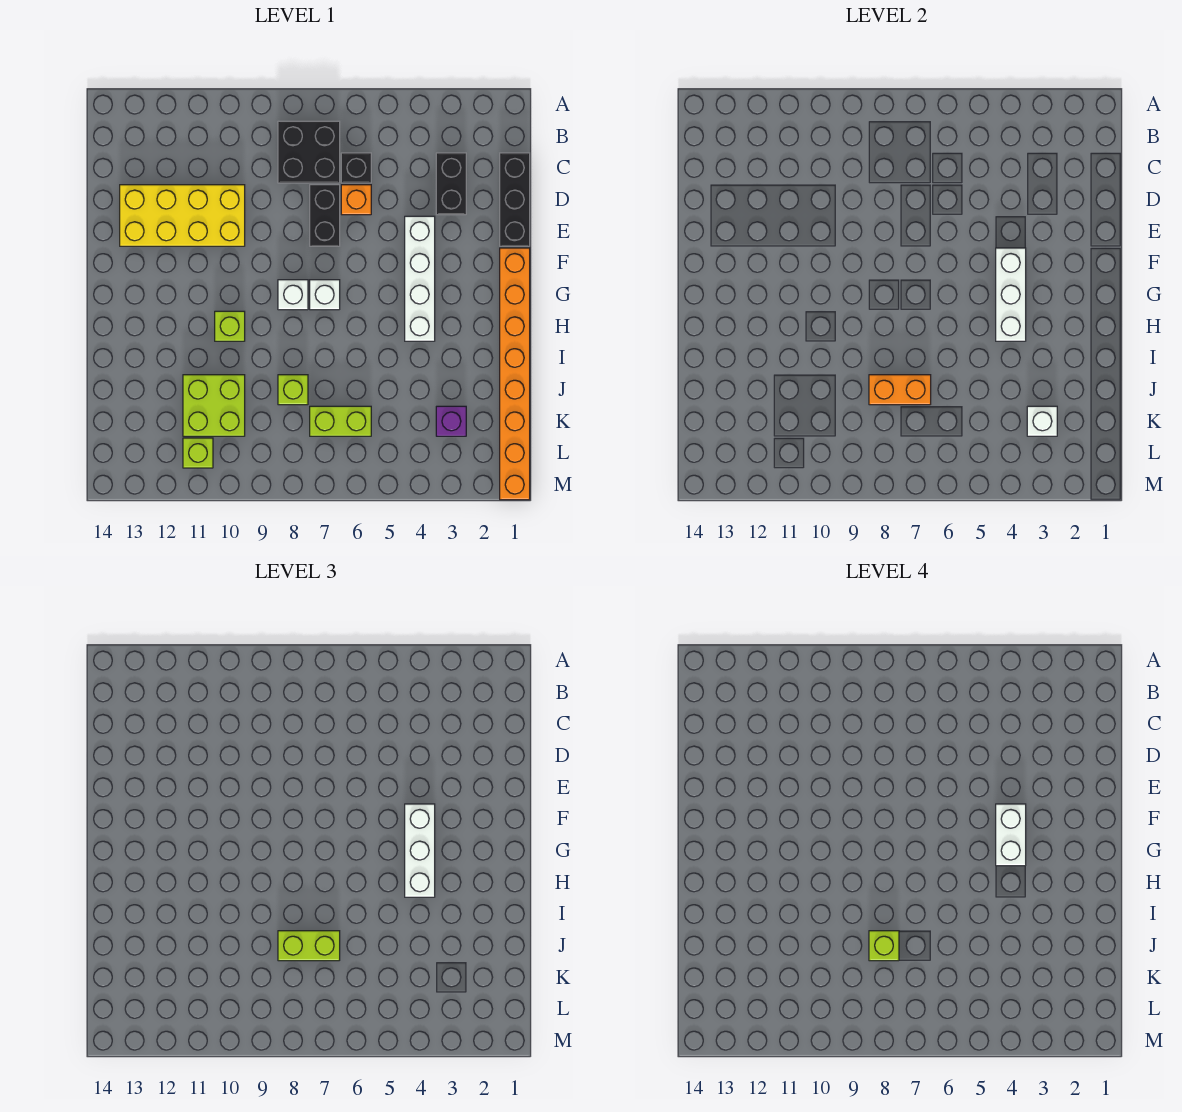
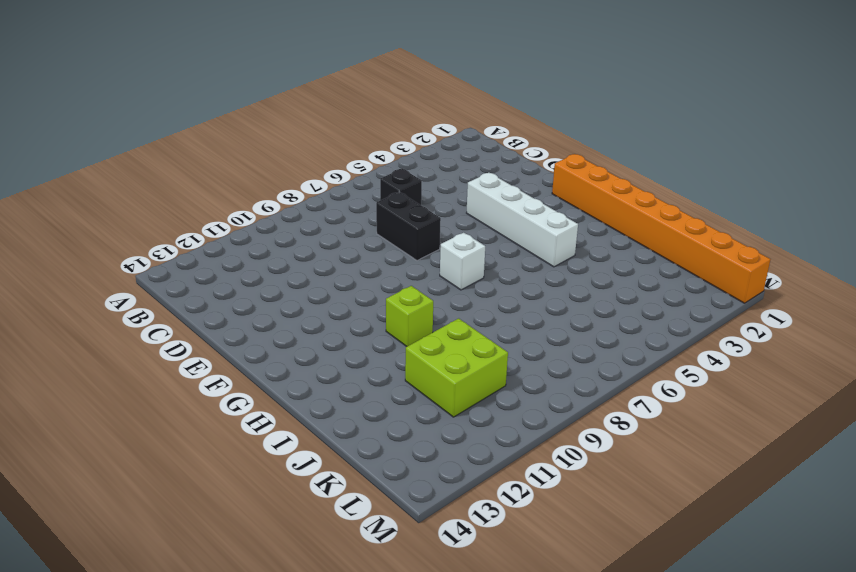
none -> black brick B7:C8 level 1
none -> black brick C1:E1 level 1
none -> black brick C3:D3 level 1

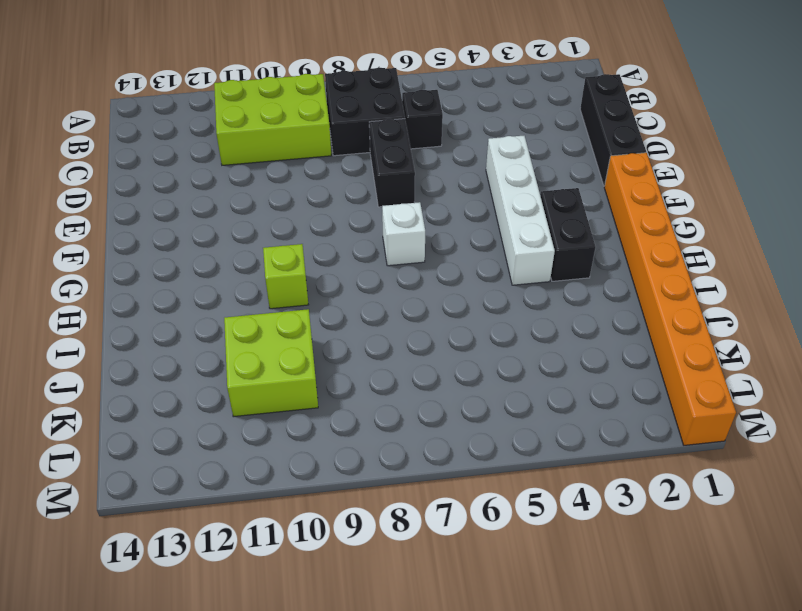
lime brick B9:C11 level 1 -> none
black brick G3:H3 level 1 -> black brick C3:D3 level 1
none -> orange brick D6 level 1
none -> yellow brick D10:E13 level 1
none -> white brick G8 level 1

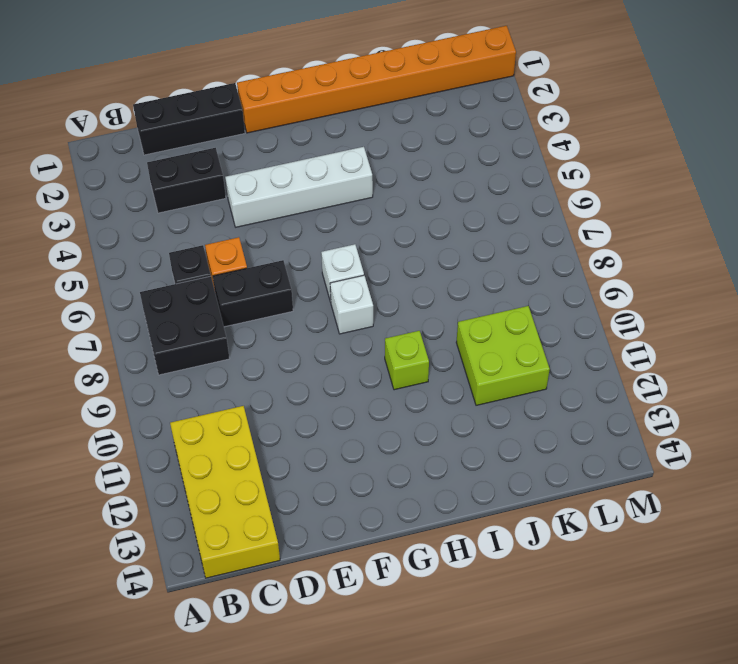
yellow brick B11:C14 level 1 -> yellow brick D10:E13 level 1
none -> lime brick J8 level 1
none -> purple brick K3 level 1
none -> lime brick K6:K7 level 1

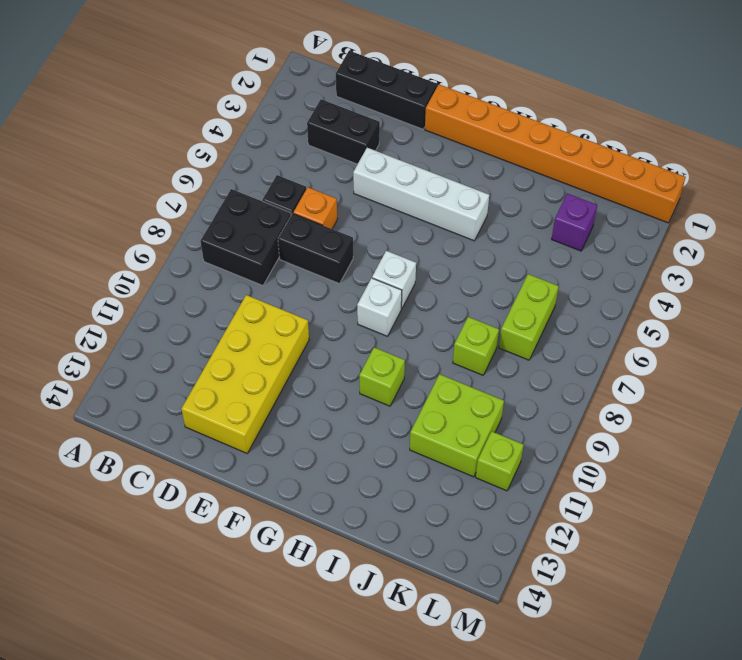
none -> white brick F4:H4 level 2
none -> orange brick J7:J8 level 2
none -> white brick K3 level 2

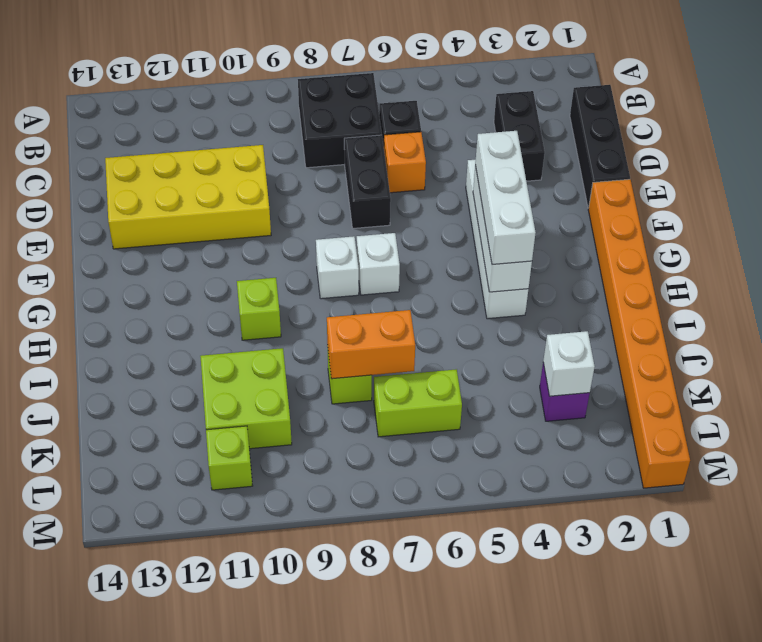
none -> lime brick J7:J8 level 3
none -> white brick F4:G4 level 4
none -> lime brick J8 level 4

